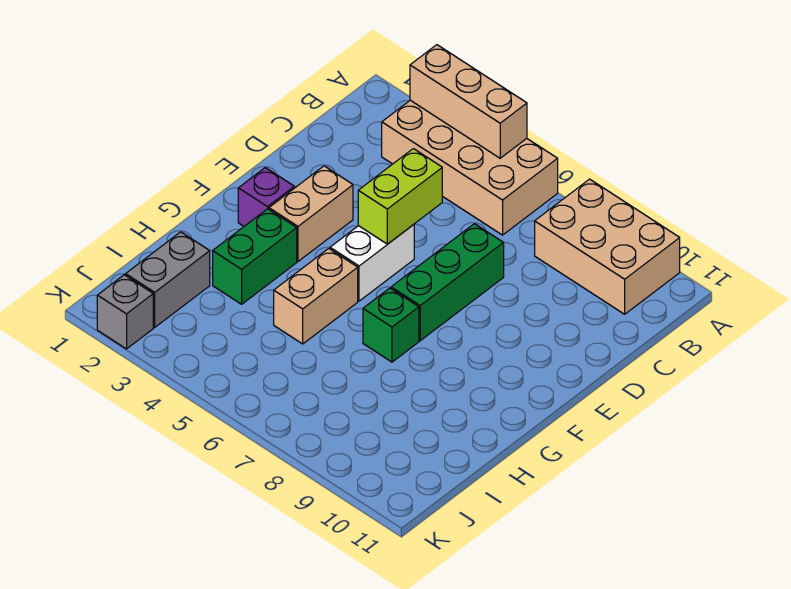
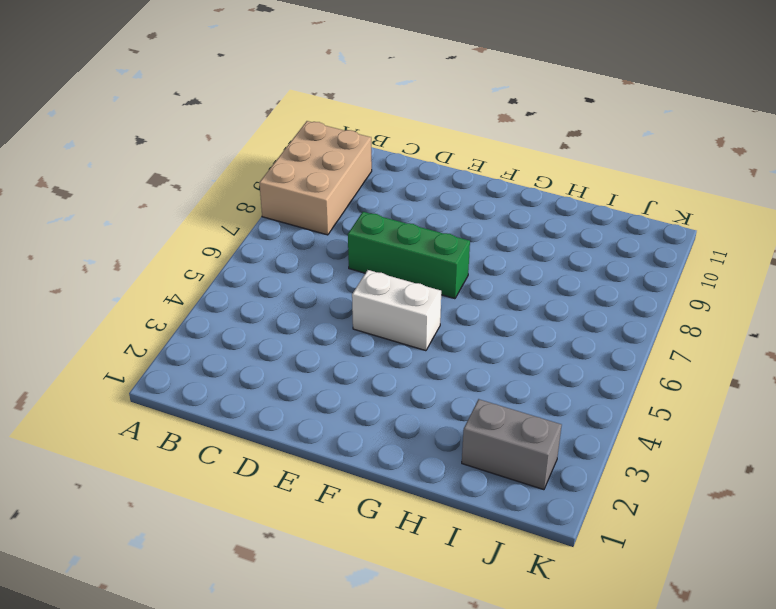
none -> tan brick A3:B6 level 1
none -> tan brick E3:F3 level 1
none -> purple brick F2 level 1

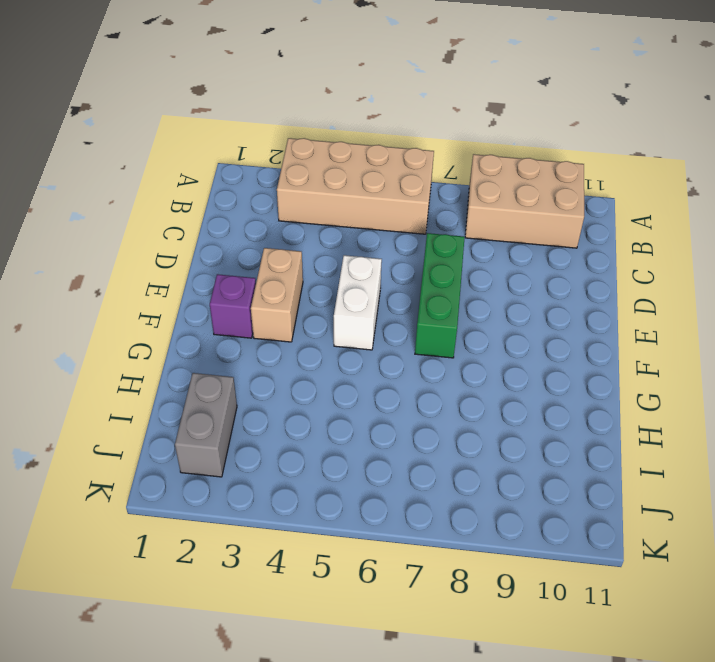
none -> green brick G3:H3 level 1
none -> tan brick G5:H5 level 1
none -> green brick G7 level 1

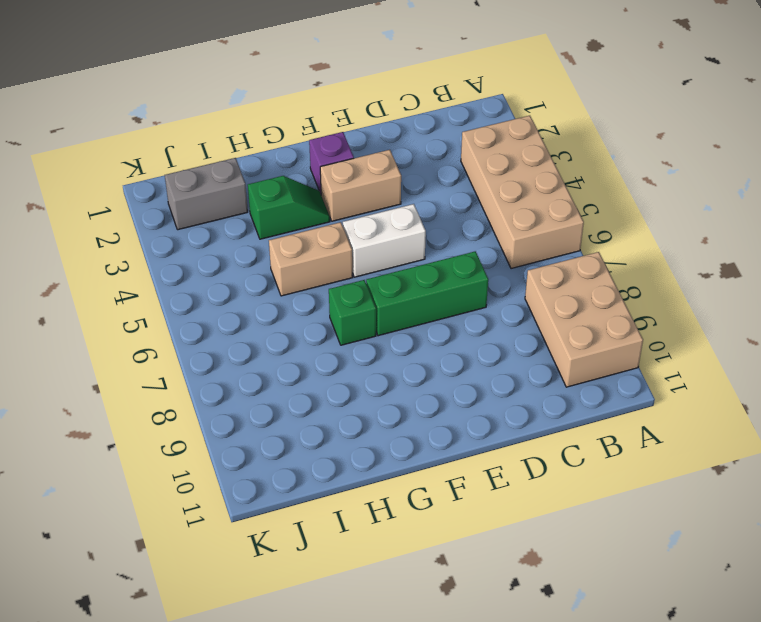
green slope G3:H3 level 1 top H -> green brick G3:H3 level 1
none -> grey brick K2 level 1
none -> tan brick A3:A5 level 2
none -> lime brick D5:E5 level 2

